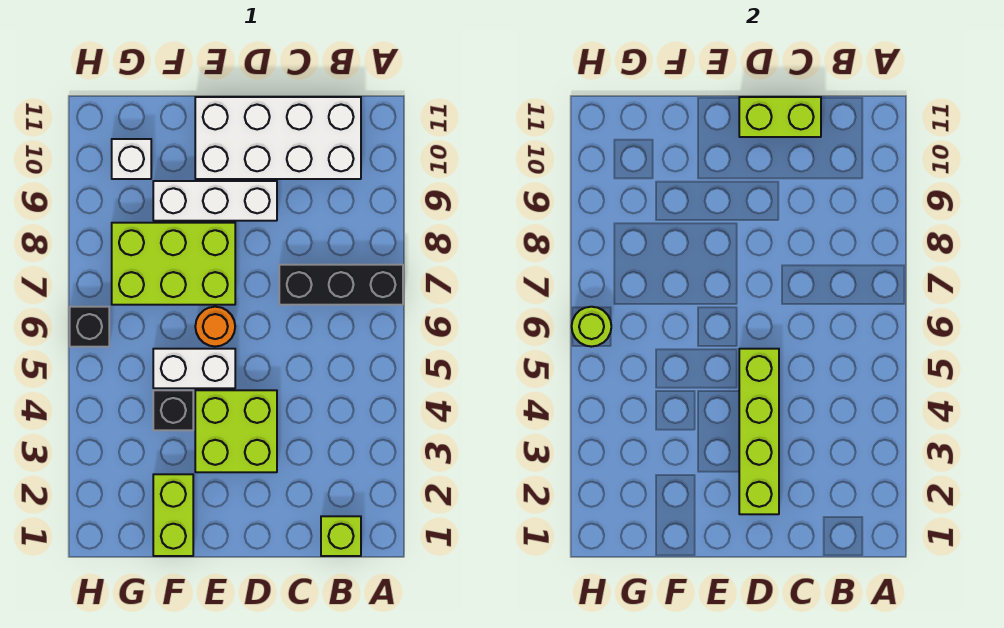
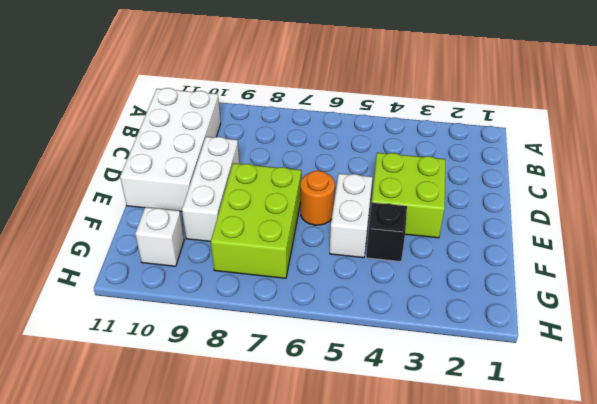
none -> black brick A7:C7 level 1
none -> lime brick B1 level 1
none -> lime brick F1:F2 level 1

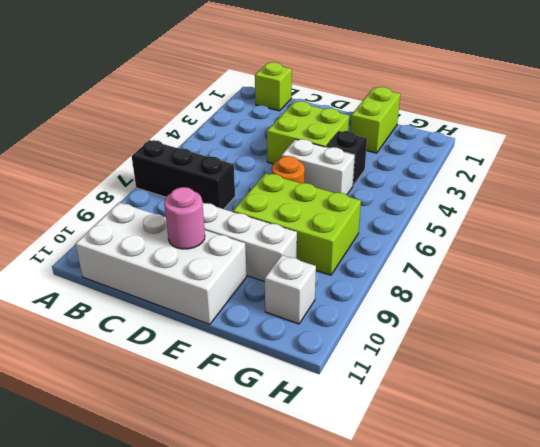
pink round brick D10 level 2 -> none
none -> black brick H6 level 1
none -> lime brick C11:D11 level 2
none -> lime brick D2:D5 level 2

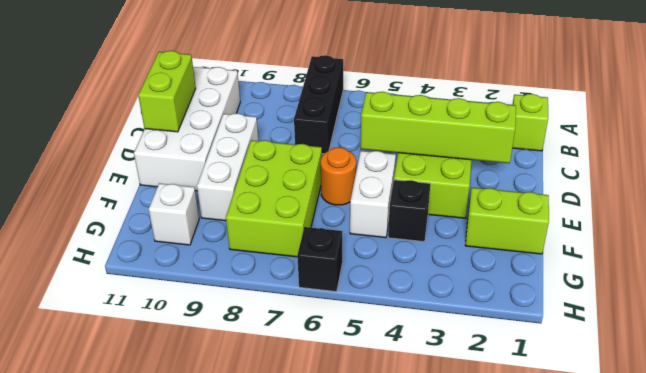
none -> lime round brick H6 level 2

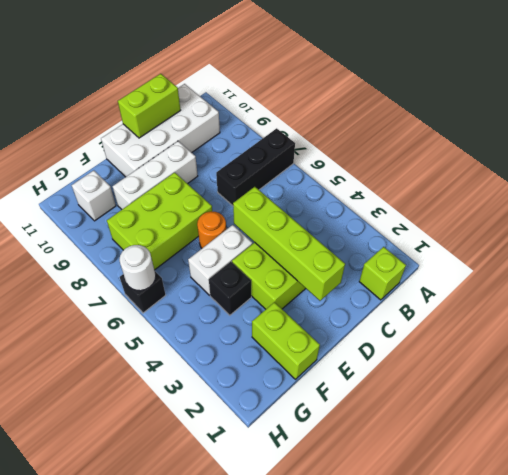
white round brick H6 level 2 -> lime round brick H6 level 2

